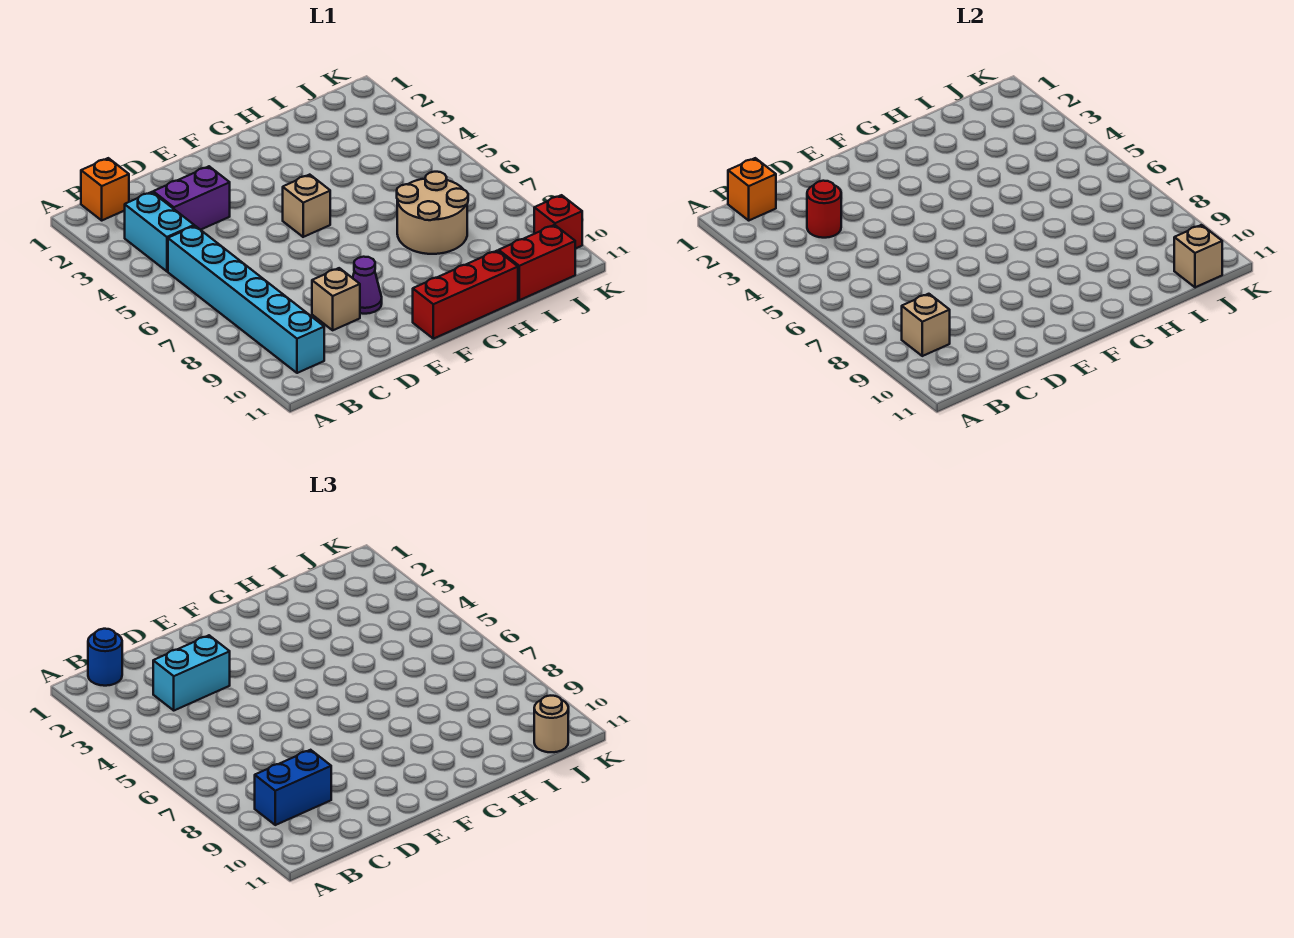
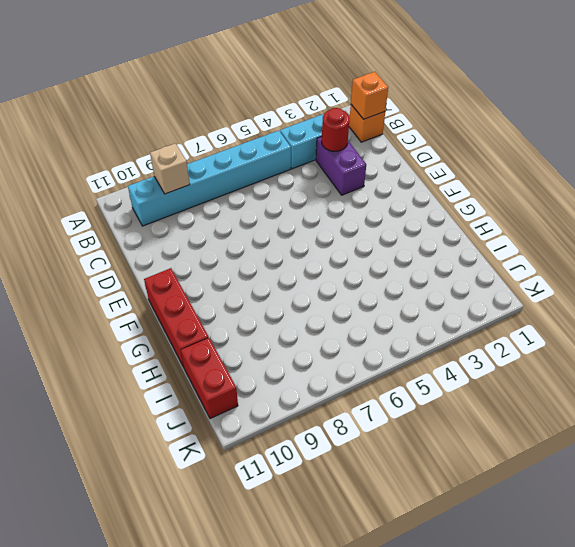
none -> tan brick D9 level 1
none -> purple cone E9 level 1
none -> tan brick F5 level 1

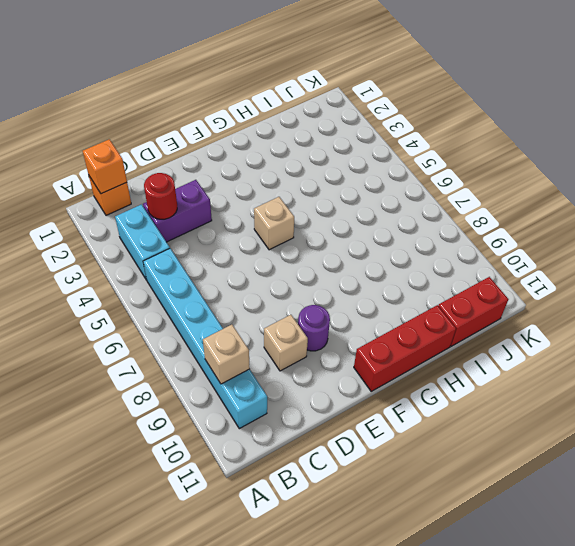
purple round brick E9 level 1 -> purple cone E9 level 1
none -> tan round brick H7:I8 level 1
none -> red brick K10 level 1
none -> tan brick J11 level 2

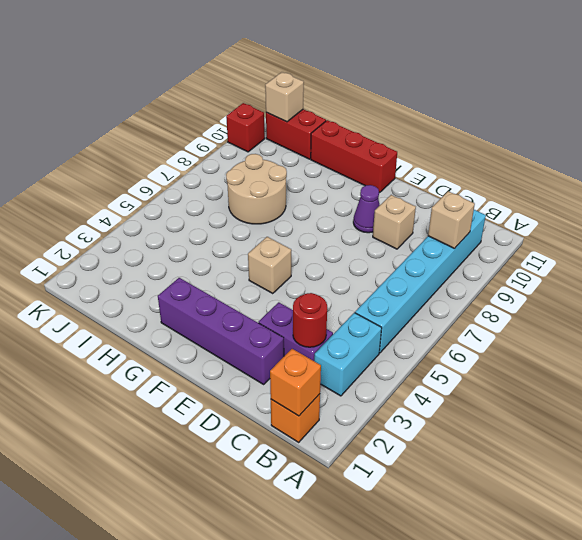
purple brick D2:G2 level 1 -> none
none -> blue round brick B1 level 3
none -> blue brick B9:C9 level 3
none -> cyan brick C3:D3 level 3

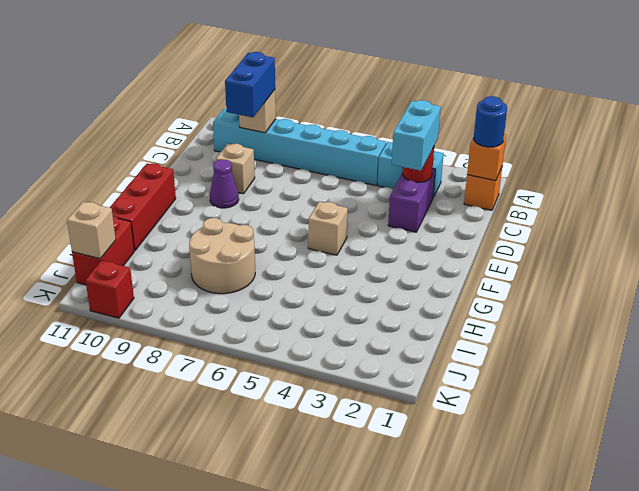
none -> tan round brick J11 level 3

